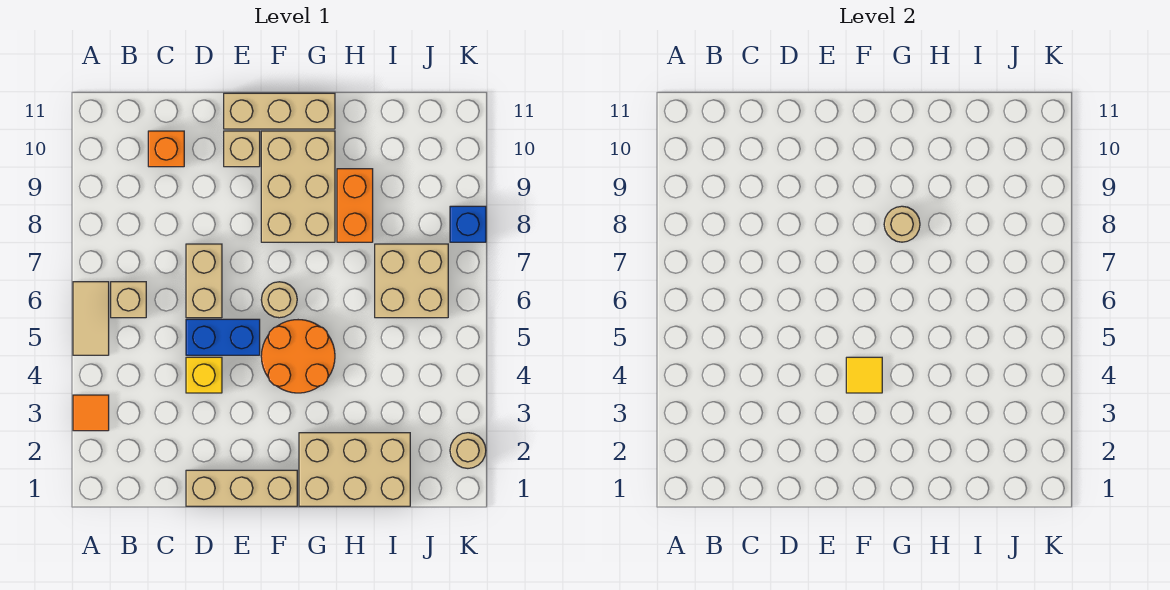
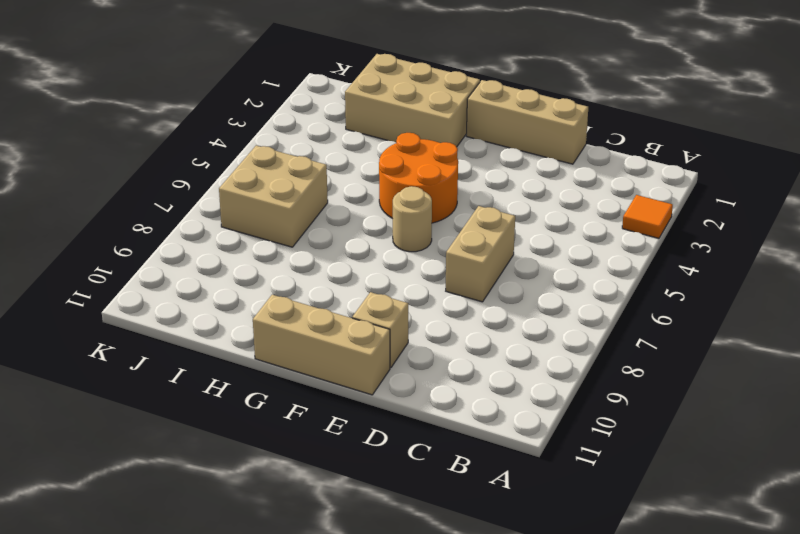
none -> tan tile A5:A6 level 1
none -> tan brick B6 level 1
none -> orange brick C10 level 1

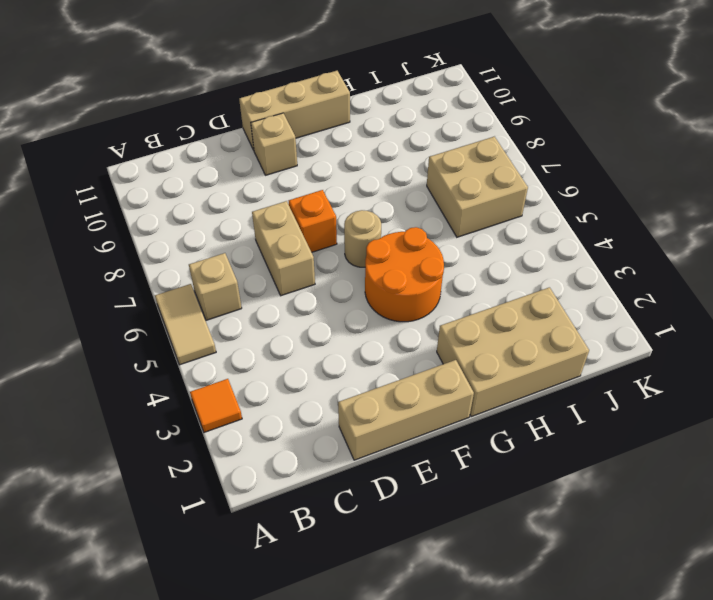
orange brick E7 level 1 -> orange brick C10 level 1
none -> yellow brick D4 level 1
none -> blue brick D5:E5 level 1
none -> tan brick F8:G10 level 1

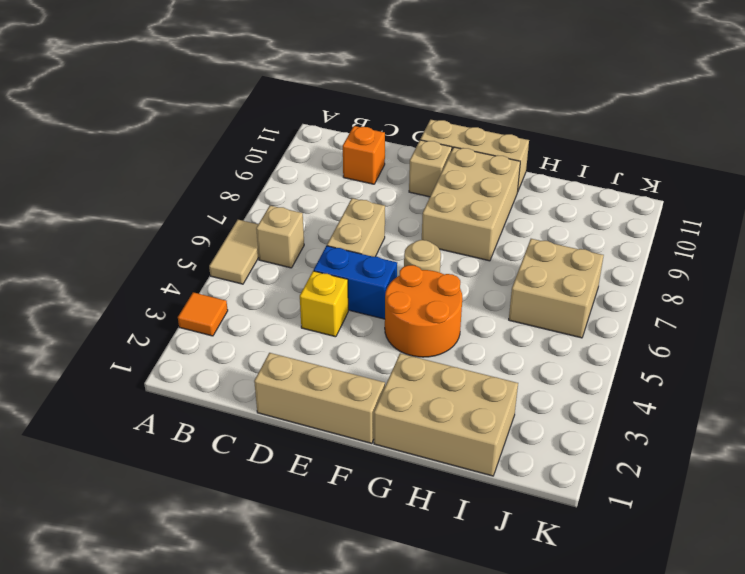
none -> orange brick H8:H9 level 1
none -> tan round brick K2 level 1
none -> blue brick K8 level 1

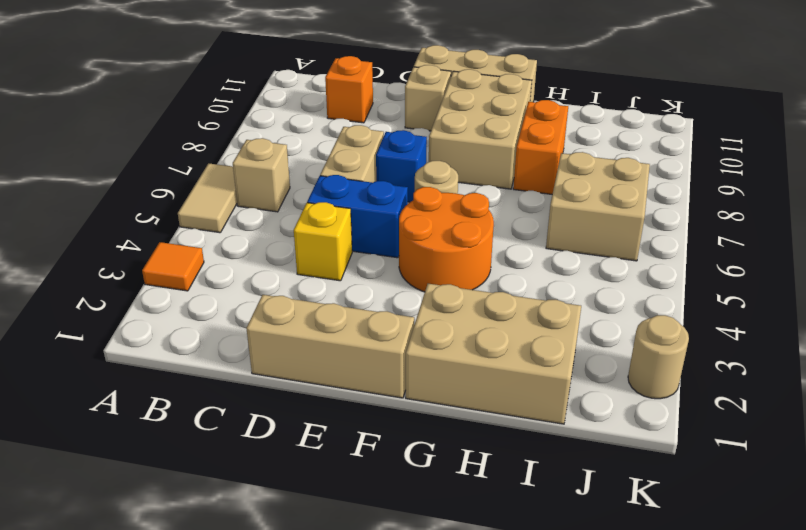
blue brick E7 level 1 -> blue brick K8 level 1
none -> yellow tile F4 level 2
none -> tan round brick G8 level 2

